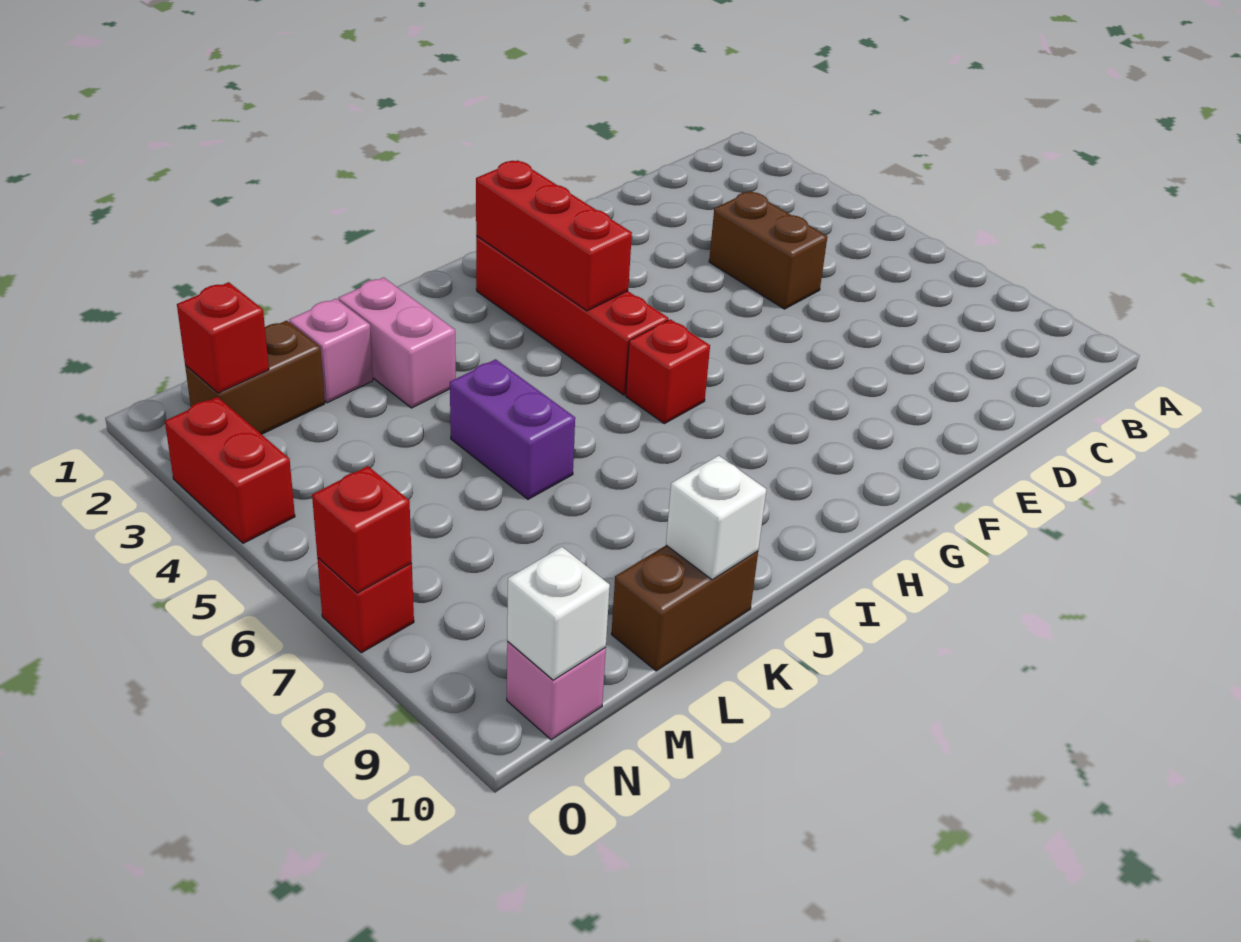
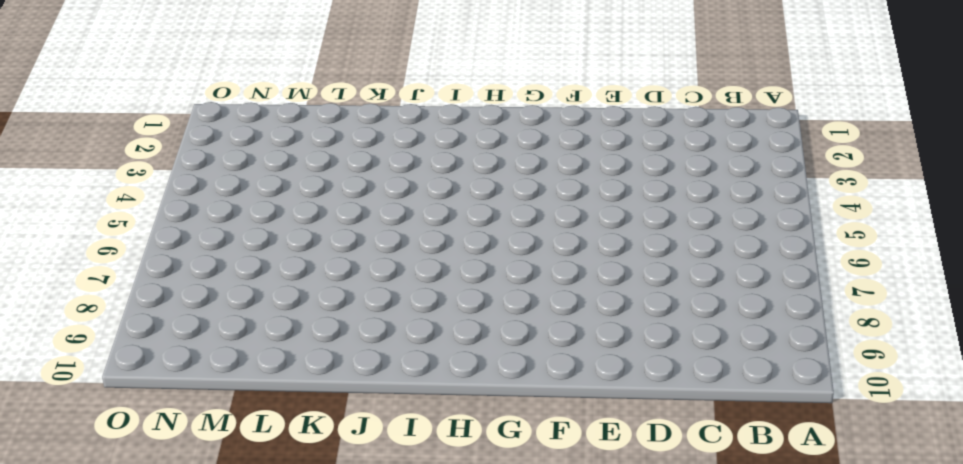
none -> brown brick D4:D5 level 1
none -> red brick H2:H5 level 1
none -> red brick H6 level 1

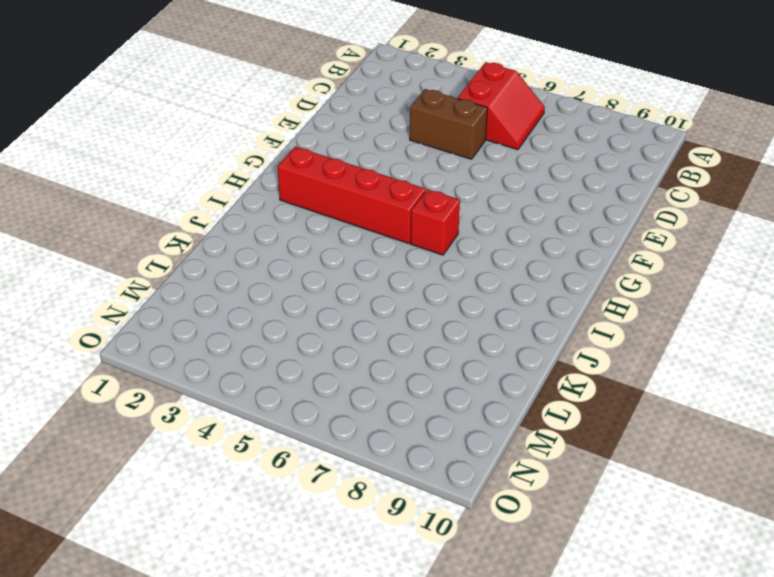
red slope B5:C6 level 1 top 5 -> none
none -> pink brick K2:K3 level 1
none -> purple brick K5:K6 level 1
none -> brown brick K10:L10 level 1

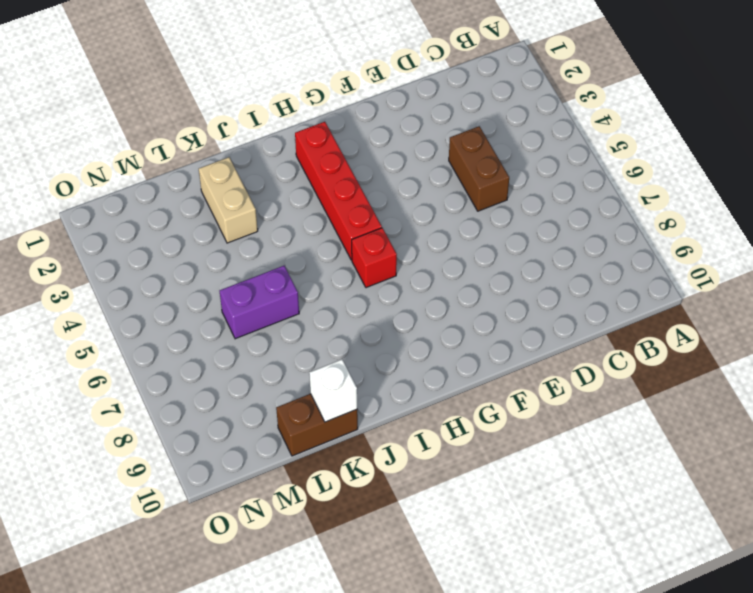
tan brick K2:K3 level 1 -> pink brick K2:K3 level 1
purple brick K6:L6 level 1 -> purple brick K5:K6 level 1
none -> pink brick L2 level 1
none -> brown brick M2:N2 level 1
none -> pink brick N10 level 1

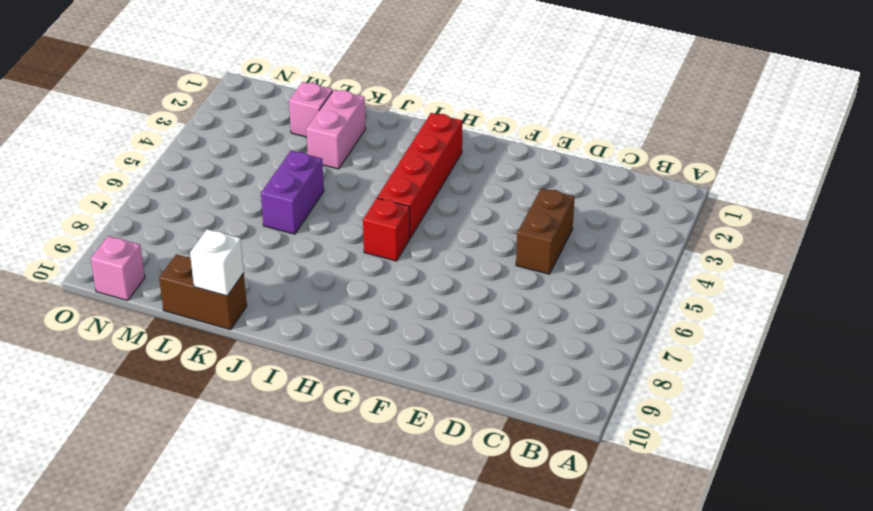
none -> brown brick M2:N2 level 1
none -> red brick O3:O4 level 1
none -> red brick O7 level 1

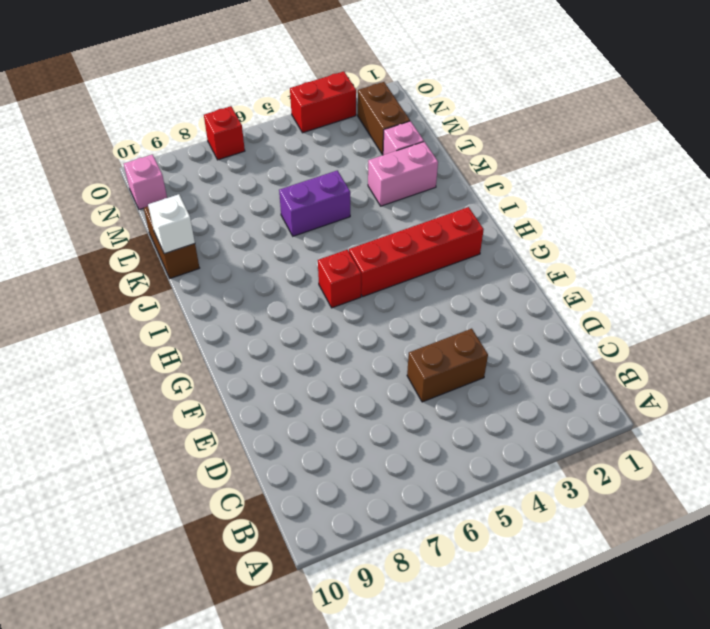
none -> red brick H2:H4 level 2
none -> red brick N2 level 2
none -> white brick N10 level 2

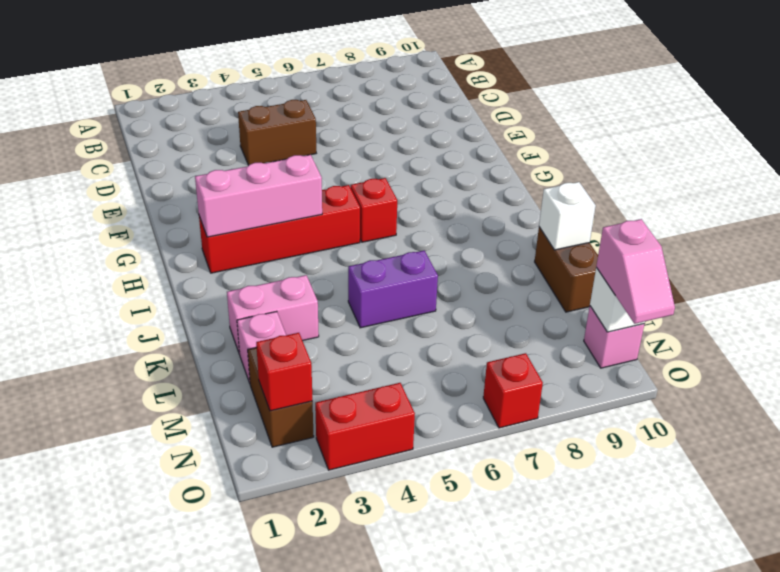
pink brick H2:H4 level 2 -> red brick H2:H4 level 2
pink slope N10:O10 level 3 top N -> none
none -> red brick O7 level 2

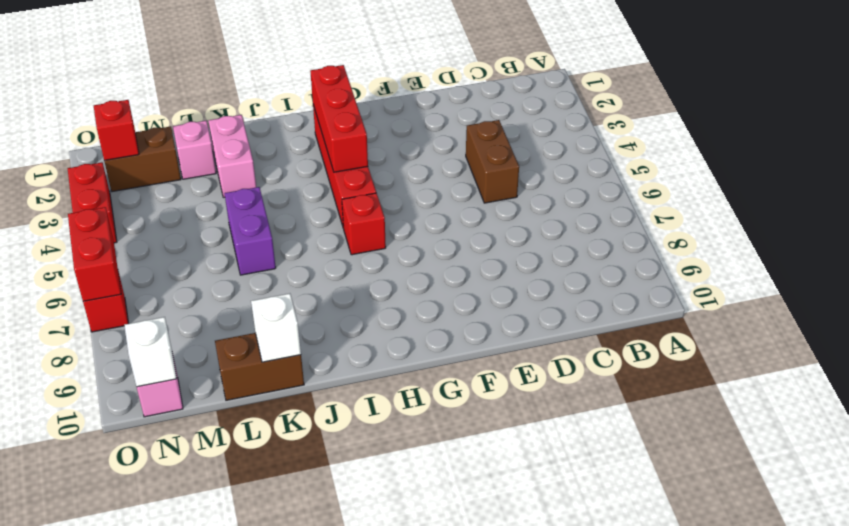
red brick O6:O7 level 2 -> red brick O7 level 2

